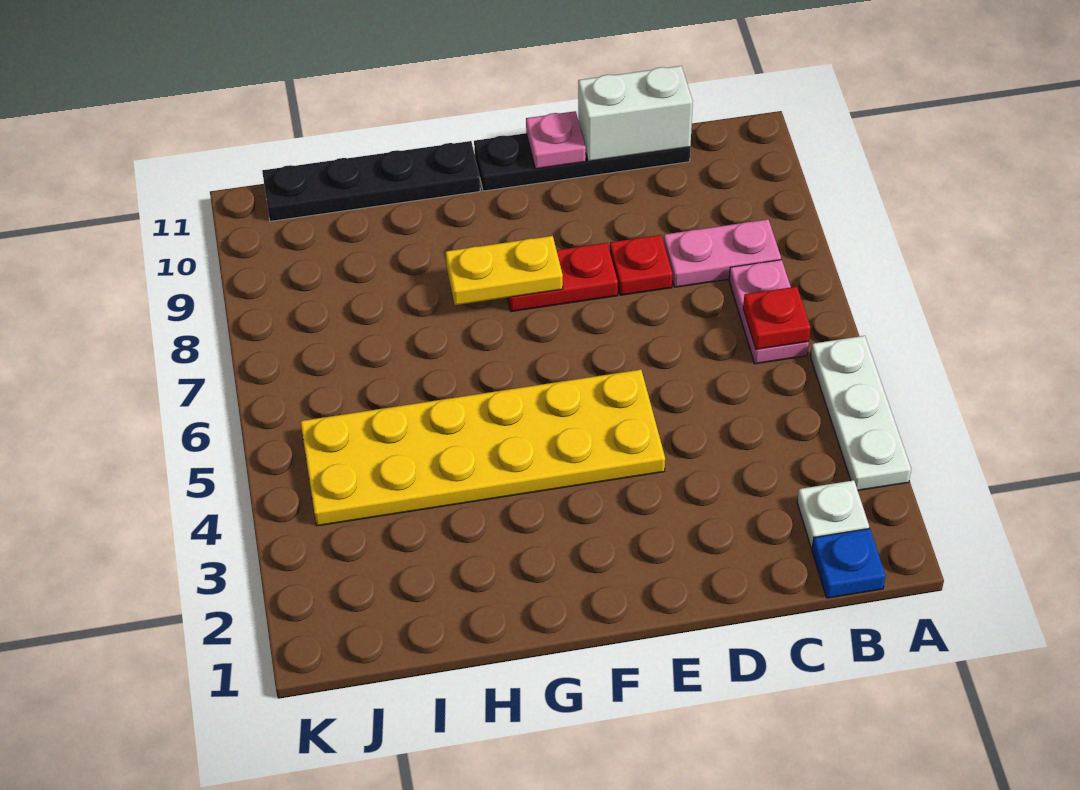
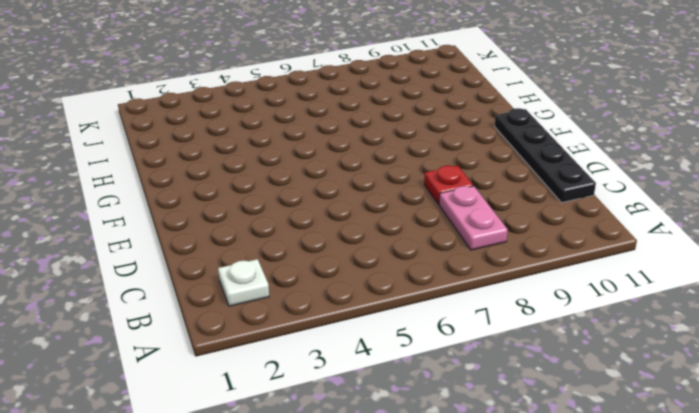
none -> white plate A3:A5 level 1
none -> blue plate B1 level 1
none -> pink plate B6:B7 level 1

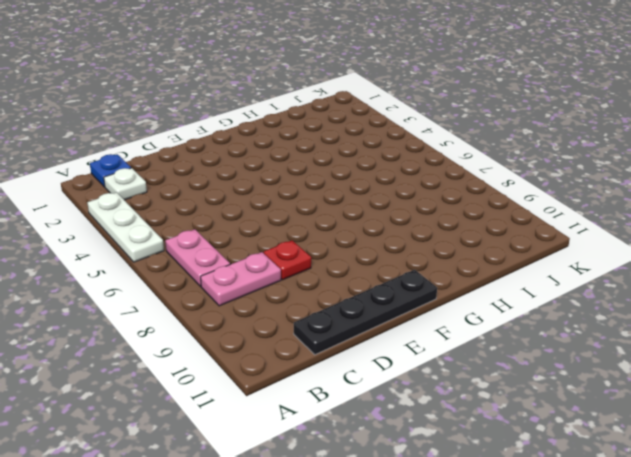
none -> yellow plate E4:J5 level 1
none -> red plate E8:F8 level 1
none -> black plate G11:J11 level 1

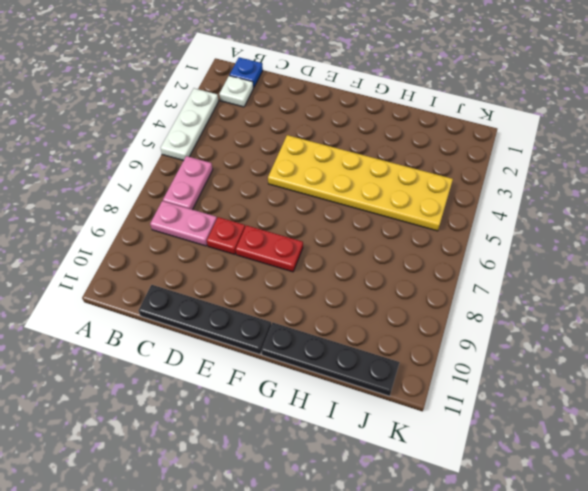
none -> red plate B6 level 2
none -> white brick C11:D11 level 2
none -> pink plate E11 level 2

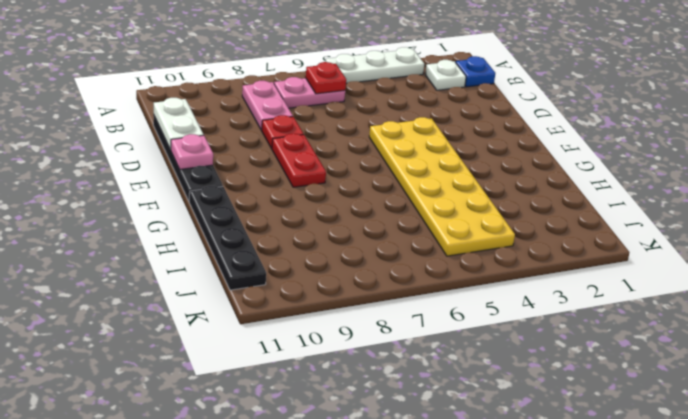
white plate C11:D11 level 2 -> white brick C11:D11 level 2
none -> yellow plate F8:G8 level 2

